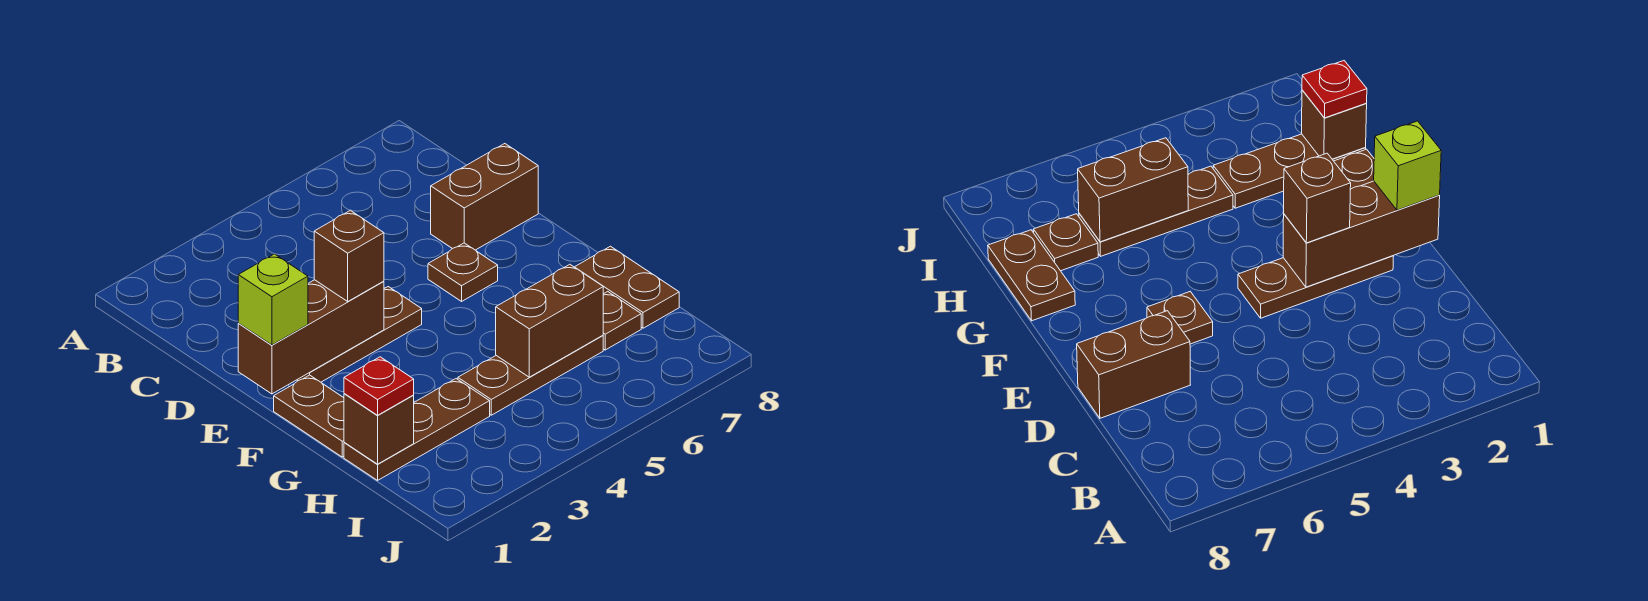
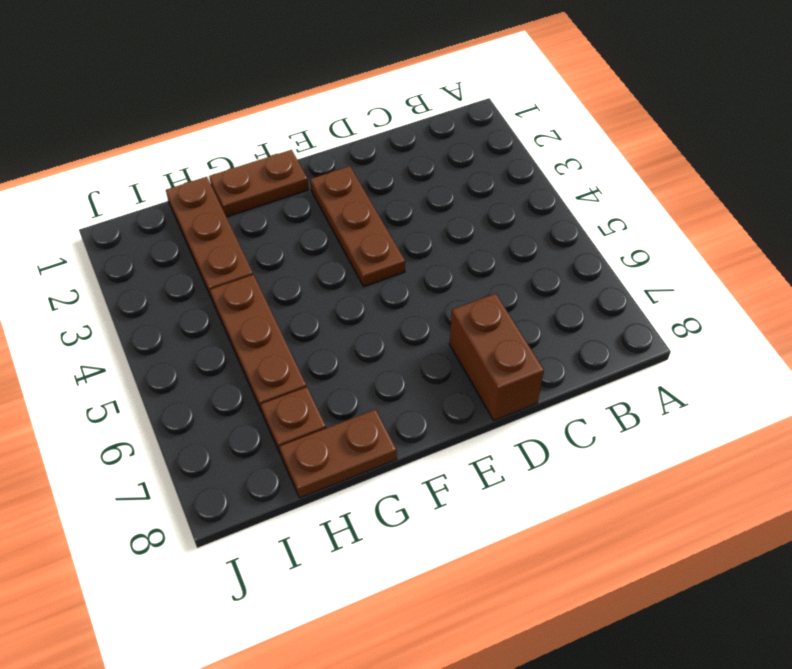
none -> brown plate E6 level 1
none -> brown brick E1:E3 level 2
none -> brown brick H1 level 2

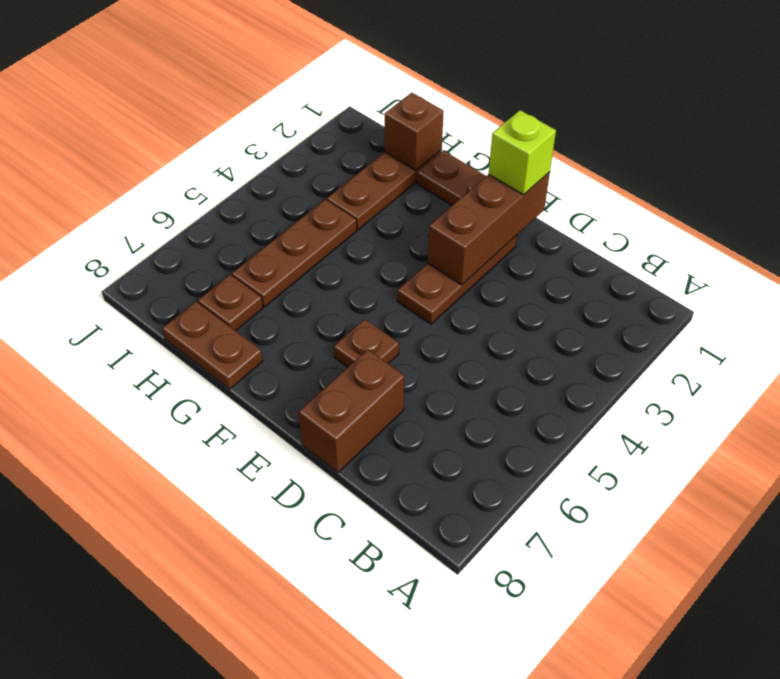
none -> brown brick H5:H6 level 2
none -> brown brick E3 level 3
none -> red plate H1 level 3

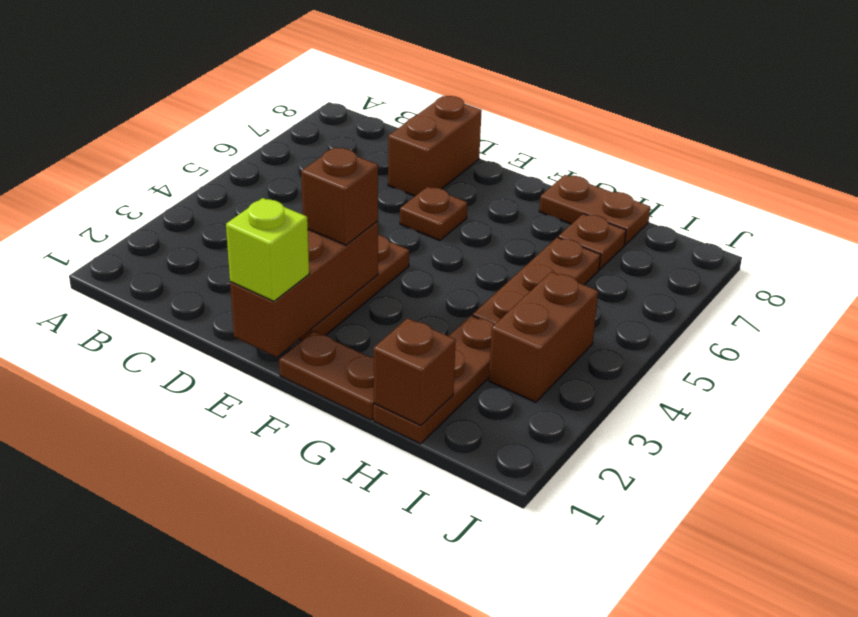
brown brick I3:I4 level 1 -> brown brick H5:H6 level 2
none -> red plate H1 level 3

